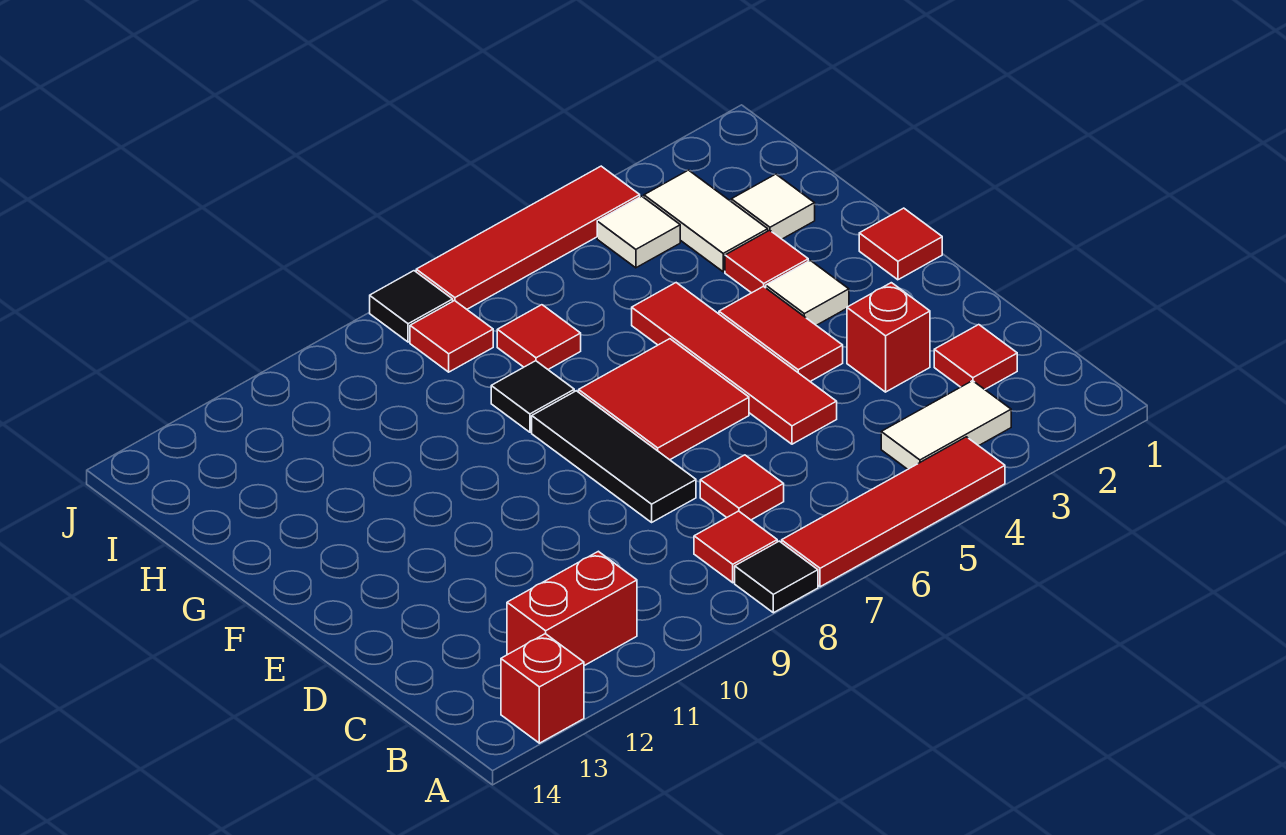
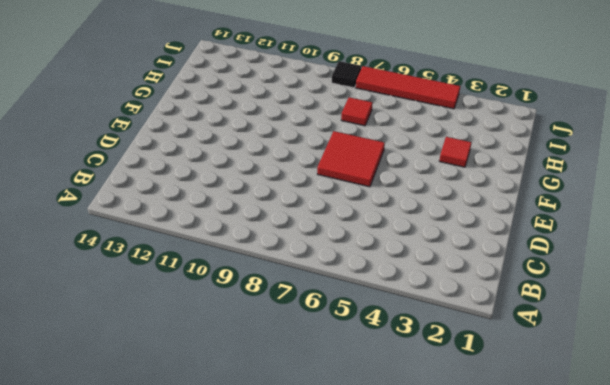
none -> red tile A4:A7 level 1
none -> black tile A8 level 1
none -> red brick A13 level 1

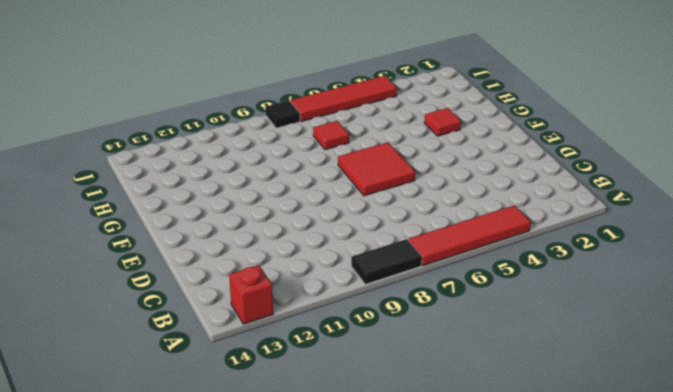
black tile A8:A9 level 1 -> black tile A8 level 1
none -> white tile B3:B4 level 1
none -> red tile B8 level 1
none -> red brick B11:B12 level 1

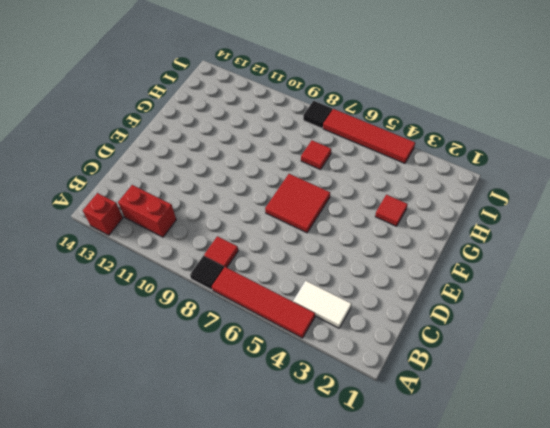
none -> red tile C2 level 1
none -> red tile C7 level 1
none -> red brick D3 level 1

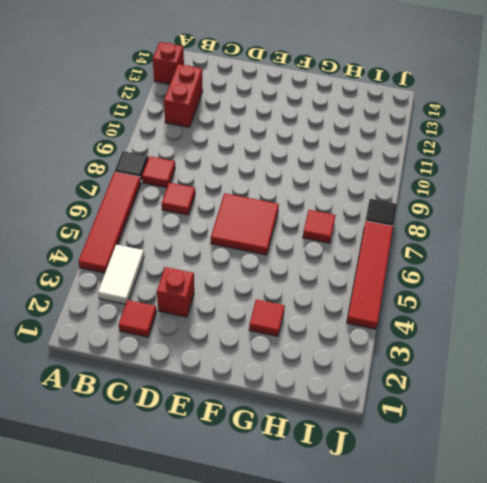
none -> red tile D5:G5 level 1
none -> black tile D8:F8 level 1
none -> red tile E4:F4 level 1

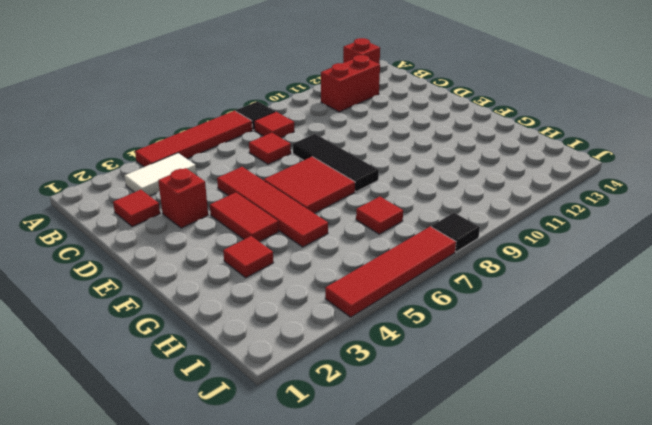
none -> red tile F1 level 1
none -> white tile F3 level 1
none -> black tile G8 level 1

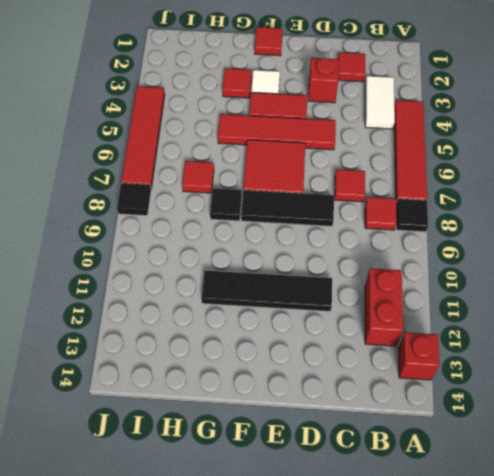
black tile D11:G11 level 1 -> none
none -> white tile H2 level 1
none -> white tile H3:I3 level 1
none -> white tile I4 level 1

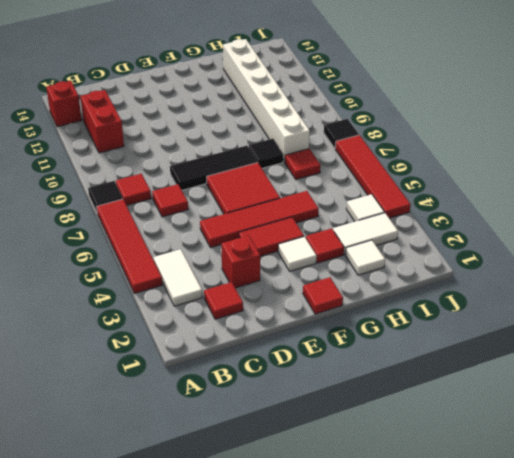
white brick H8:H13 level 1 -> none
none -> red tile I8 level 1

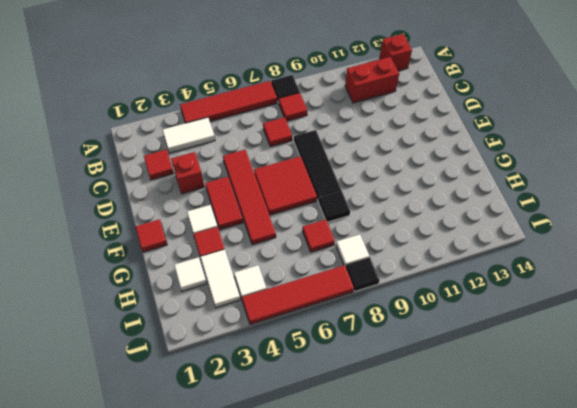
white tile I8 level 1 -> red tile I8 level 1

